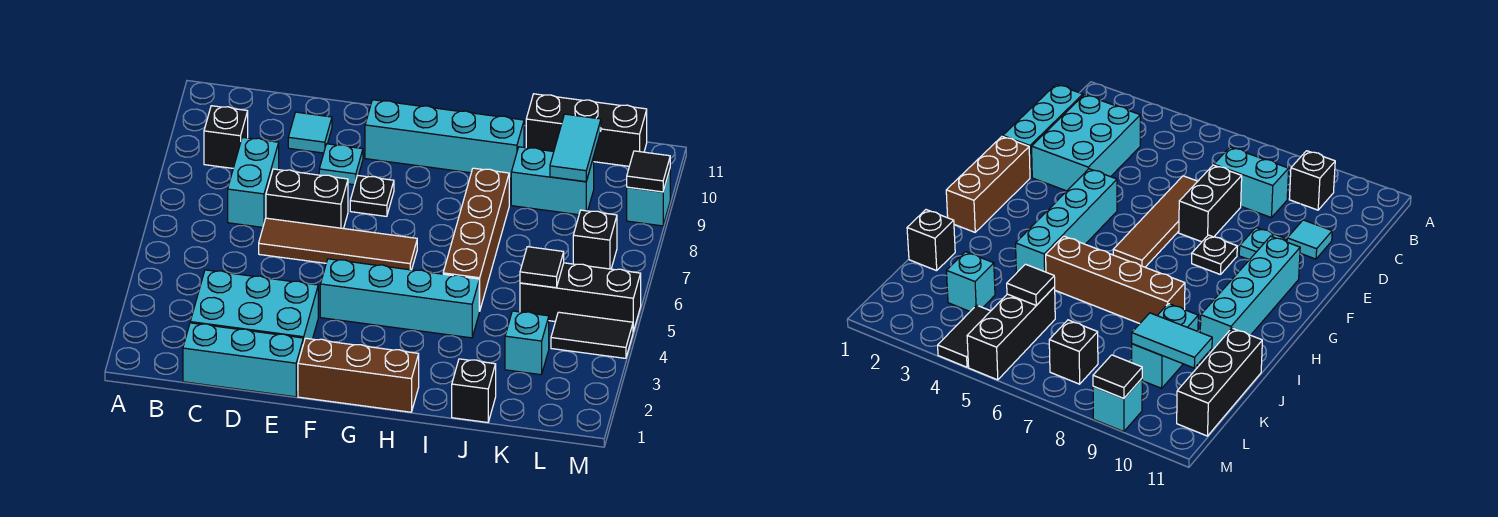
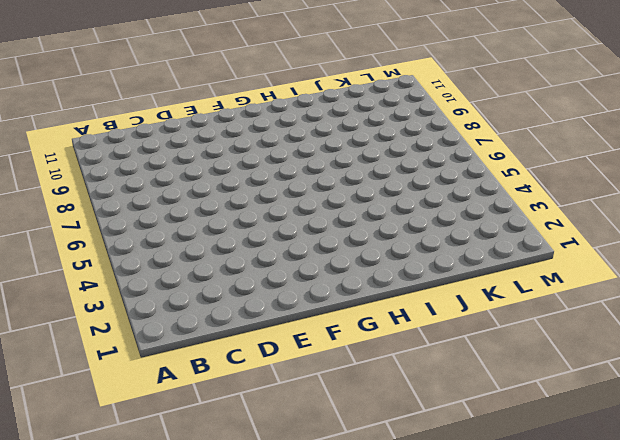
none -> black brick B9 level 1
none -> cyan brick C1:E1 level 1
none -> cyan brick C2:E3 level 1

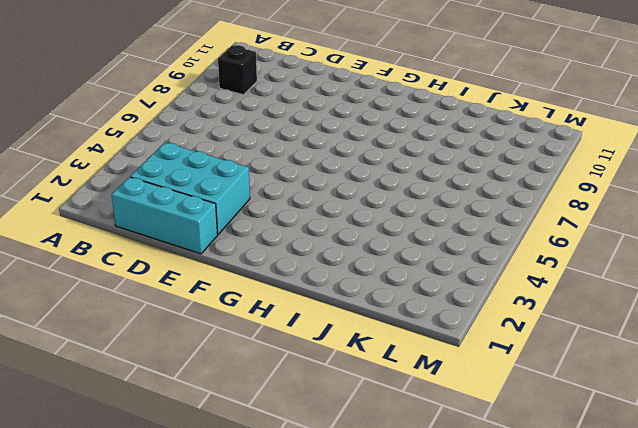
none -> cyan brick C7:C8 level 1
none -> brown tile D6:G6 level 1
none -> black brick D7:E7 level 1

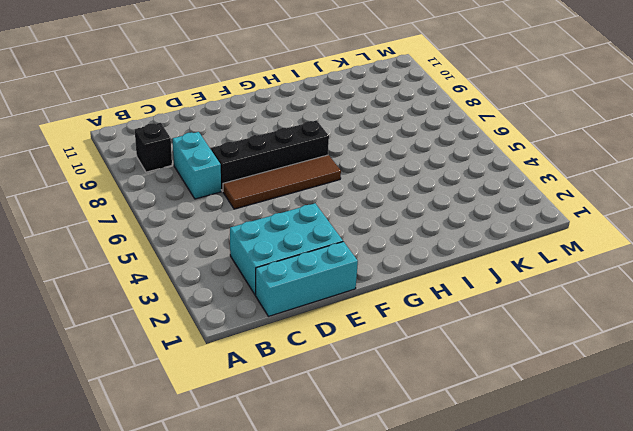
black brick D7:G7 level 1 -> black brick D7:E7 level 1
none -> cyan tile D10 level 1
none -> cyan plate E9 level 1
none -> brown brick F1:H1 level 1

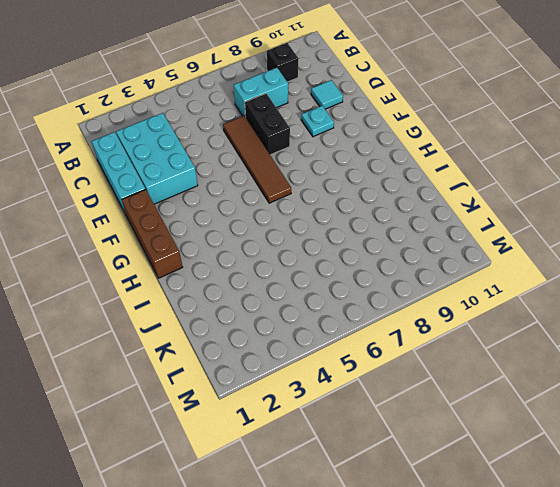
none -> cyan brick F4:I4 level 1
none -> black plate F8 level 1
none -> cyan brick F10:I10 level 1

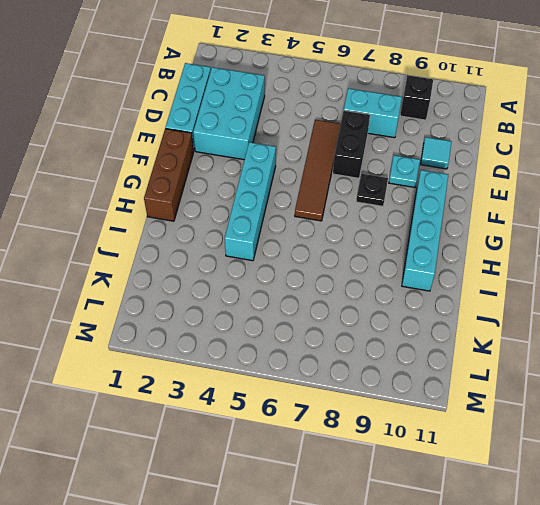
none -> brown brick I5:I8 level 1
none -> black brick J1 level 1
none -> cyan brick J9:K9 level 1

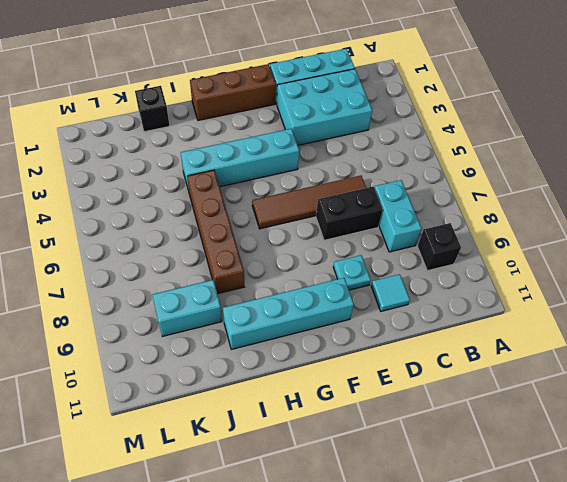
none -> black plate F8 level 1
none -> black brick J11:L11 level 1
none -> cyan brick K3 level 1

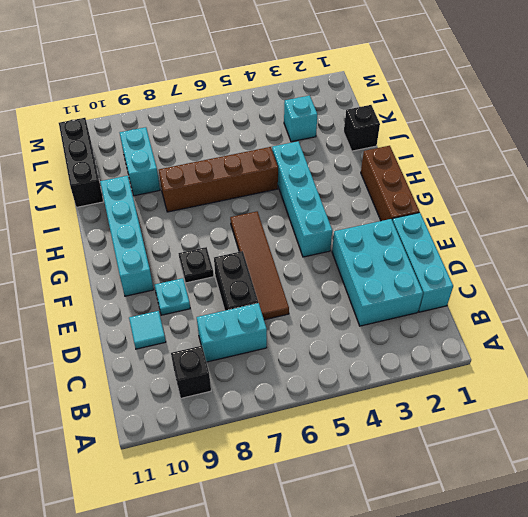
none -> black brick K5:M5 level 1
none -> black tile L4:M4 level 1
none -> black brick L7 level 1

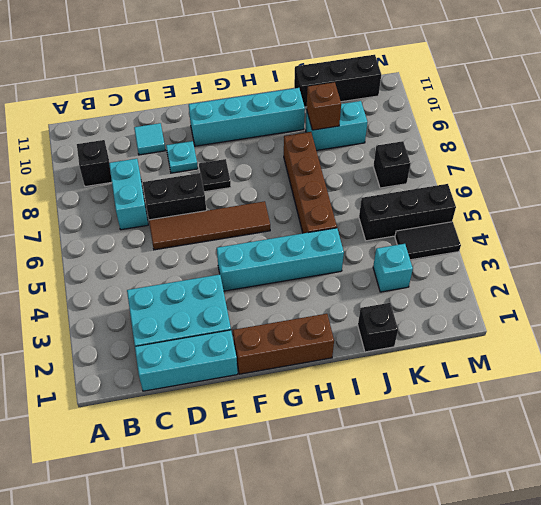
brown brick J9 level 2 -> none
none -> cyan brick M9 level 1
none -> black tile K5 level 2
none -> cyan tile K9:K10 level 2

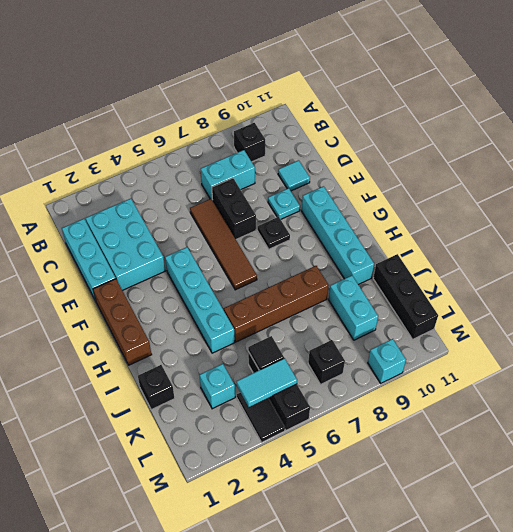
cyan tile L4:L5 level 2 -> cyan tile K9:K10 level 2
none -> black tile M9 level 2

